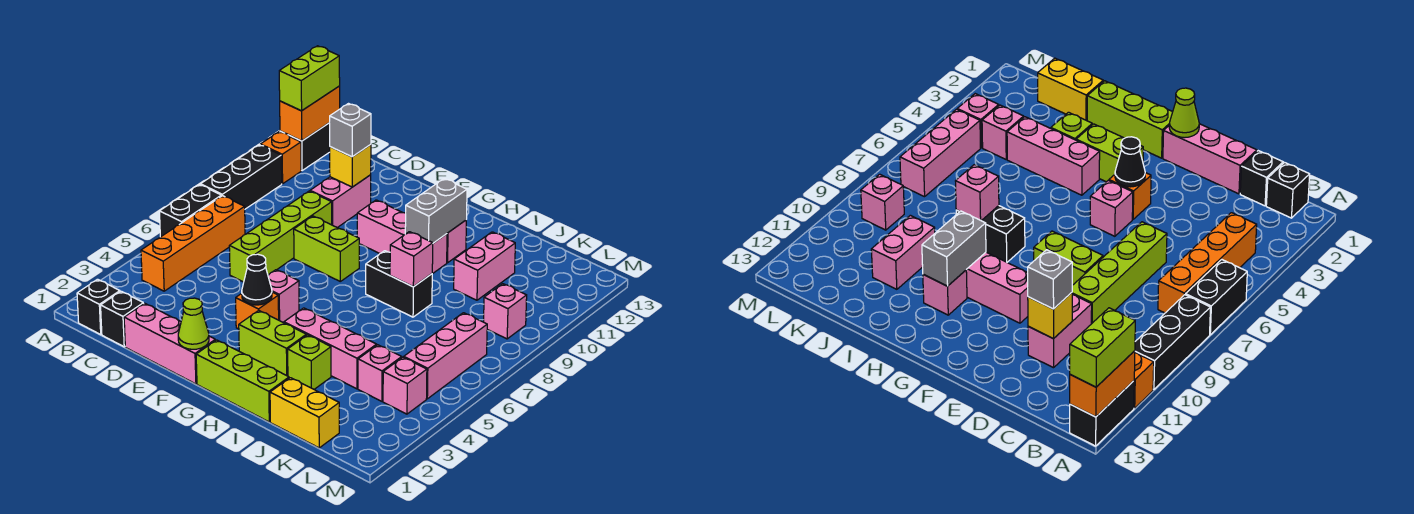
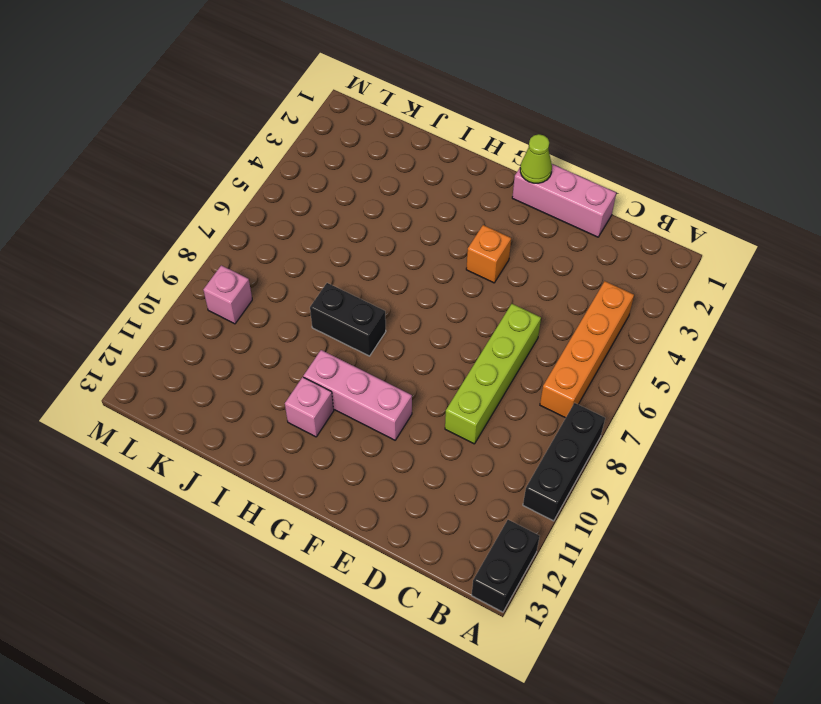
none -> black brick A6:A7 level 1
none -> orange brick A11 level 1
none -> black brick B1 level 1
none -> black brick C1 level 1

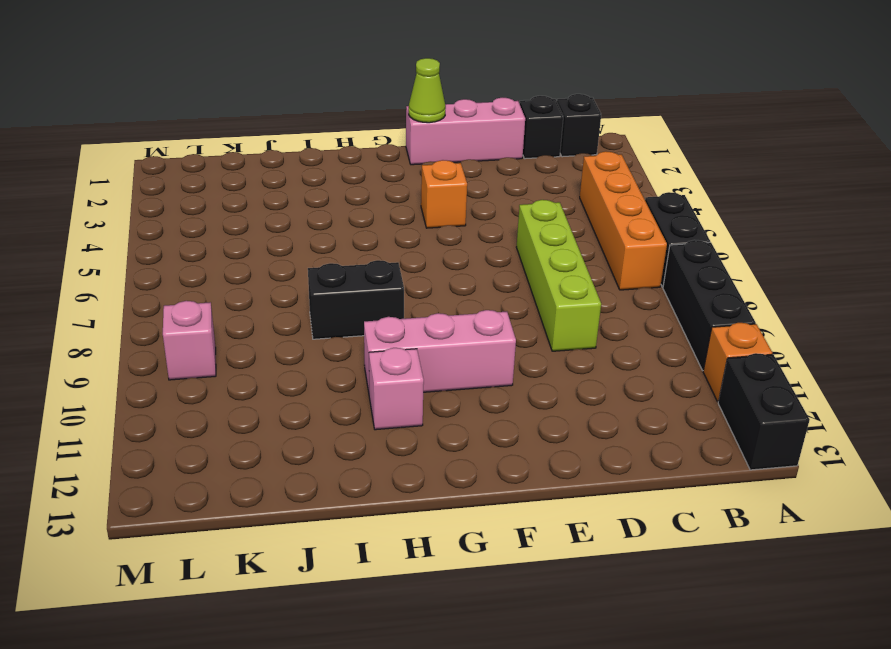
none -> pink brick D10:D11 level 1
none -> lime brick E8:F8 level 1
none -> pink brick F5 level 1
none -> lime brick G1:I1 level 1

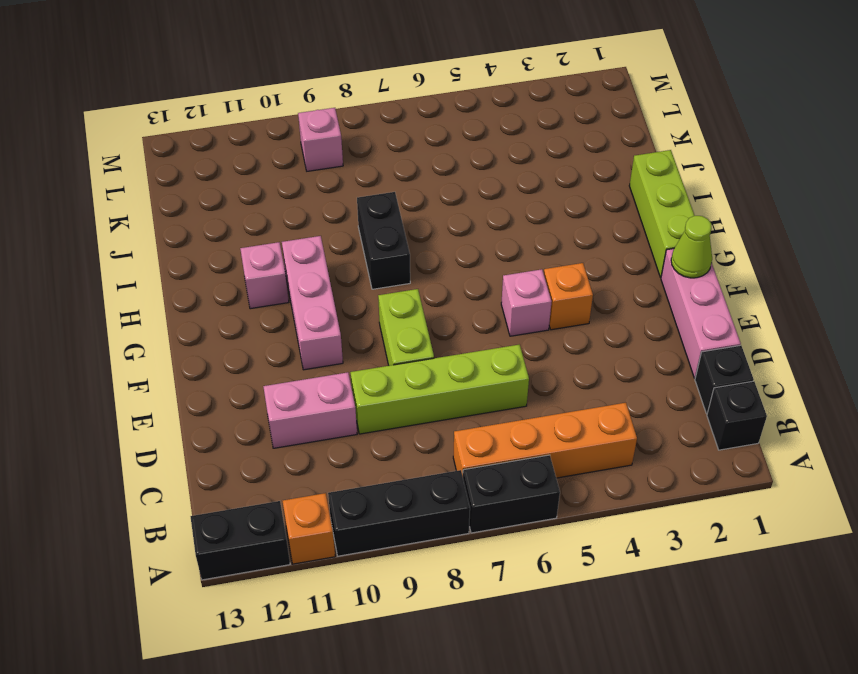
none -> lime brick G3:H3 level 1
none -> pink brick H4:J4 level 1
none -> lime brick I3 level 1
none -> yellow brick J1:K1 level 1

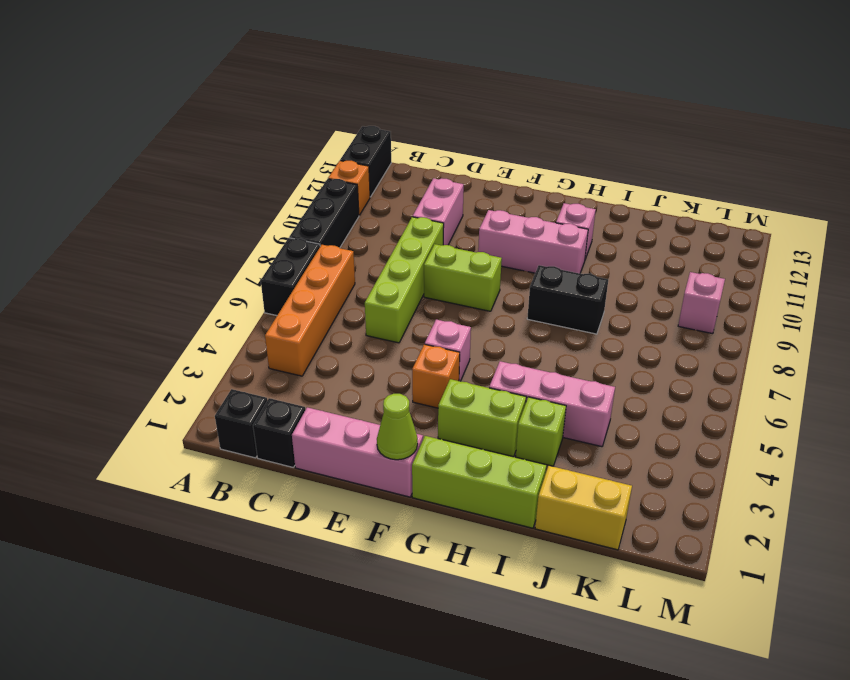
none -> pink brick J10:J11 level 1
none -> pink brick K4 level 1
none -> pink brick L4 level 1
none -> pink brick L5:L7 level 1

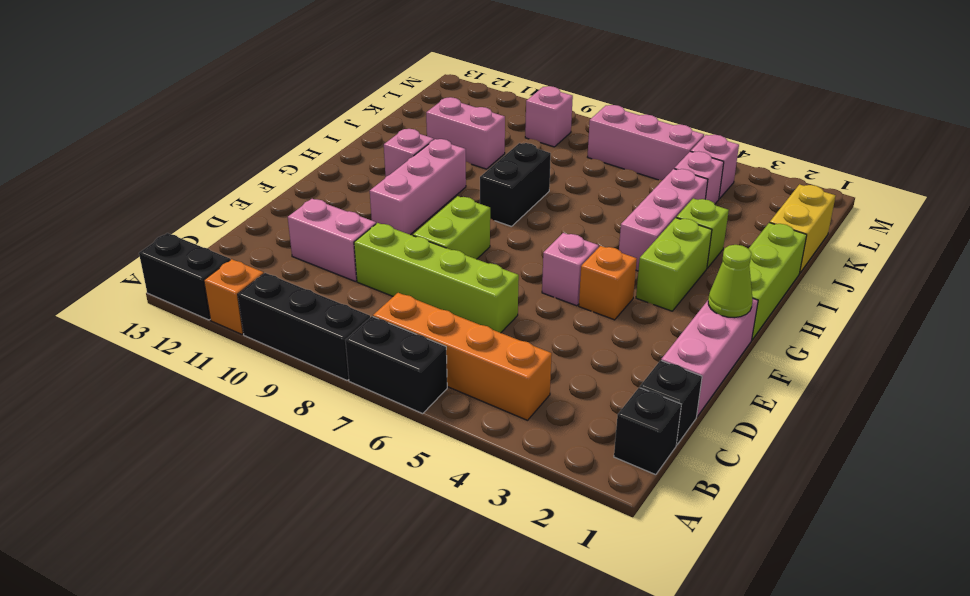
none -> orange brick A12:A13 level 2
none -> yellow brick D11 level 2
none -> black cone F4 level 2
none -> grey brick H10:H11 level 2

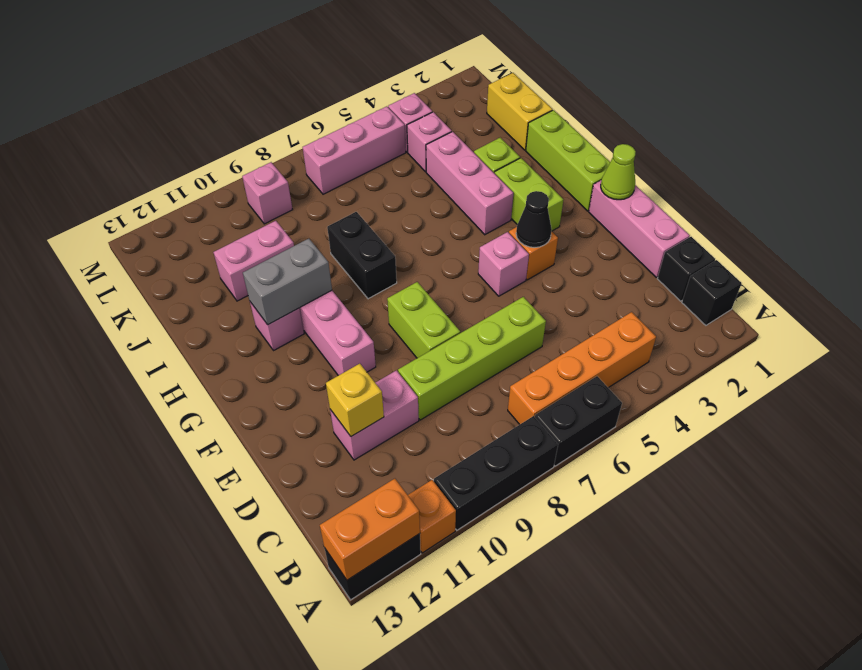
none -> pink brick I8 level 2
none -> lime brick A12:A13 level 3
none -> grey brick D11 level 3

